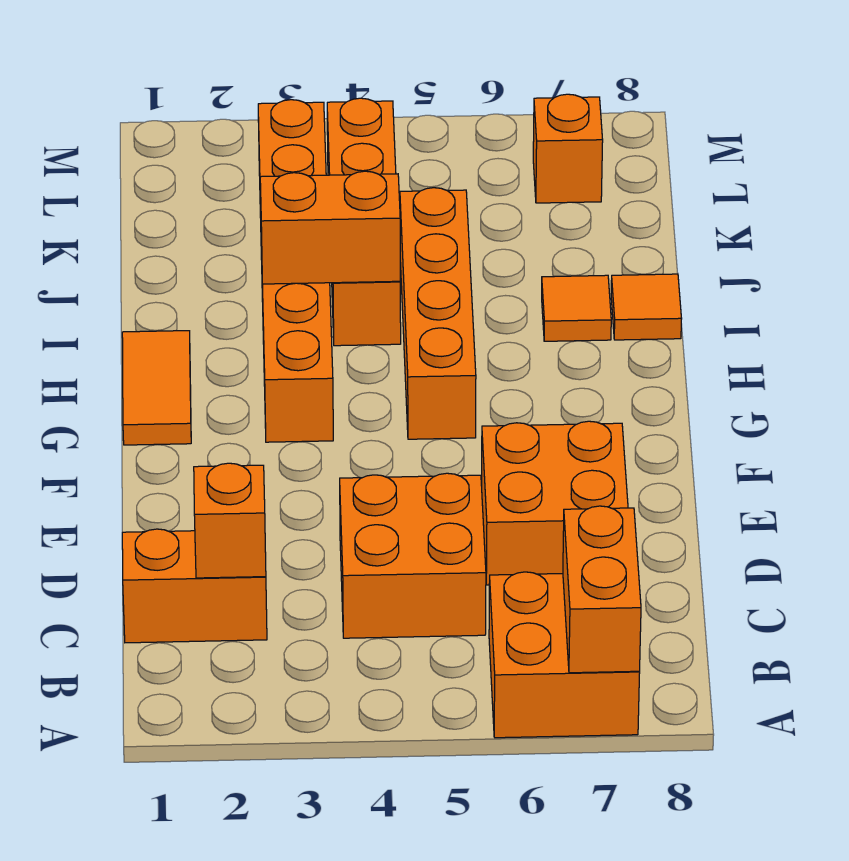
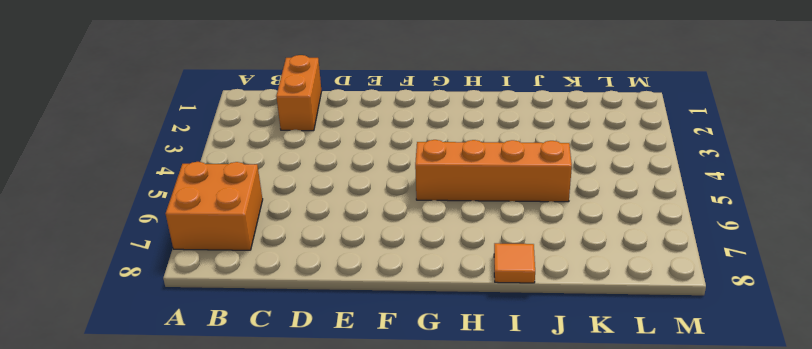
none -> orange brick C4:D5 level 1
none -> orange brick D6:E7 level 1
none -> orange tile G1:H1 level 1

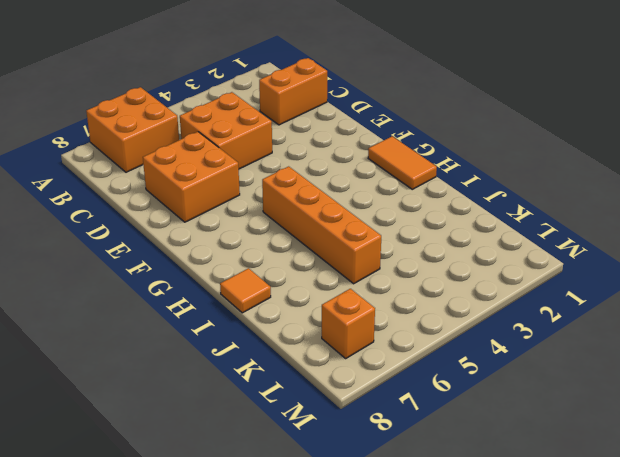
none -> orange brick G3:L3 level 1
none -> orange brick I4:L4 level 1
none -> orange tile I7 level 1

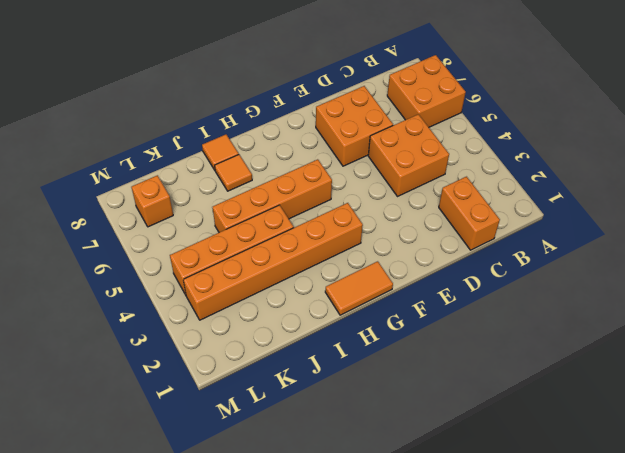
none -> orange brick A7:B7 level 2
none -> orange brick C2 level 2
none -> orange brick I3:I4 level 2

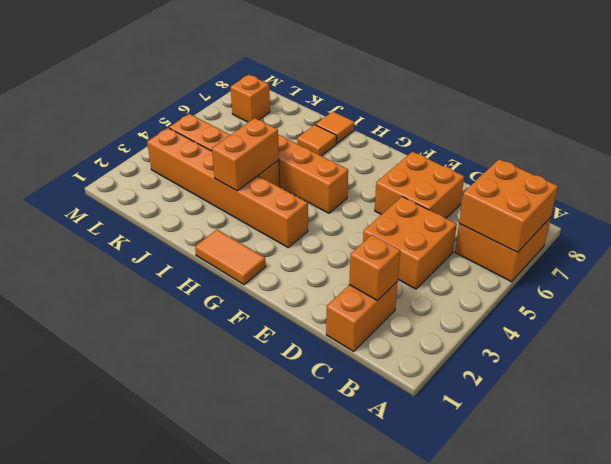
orange brick A6:B7 level 2 -> orange brick A7:B7 level 2

